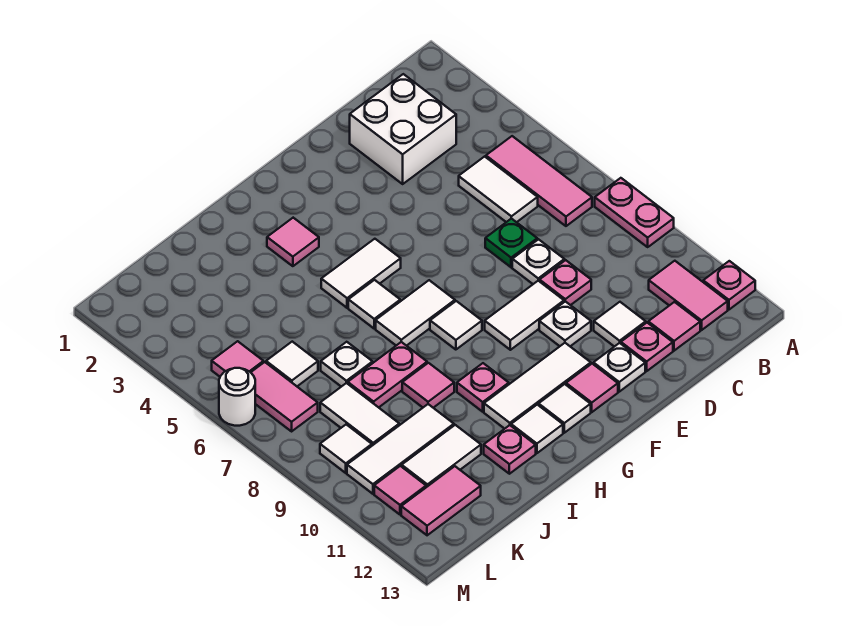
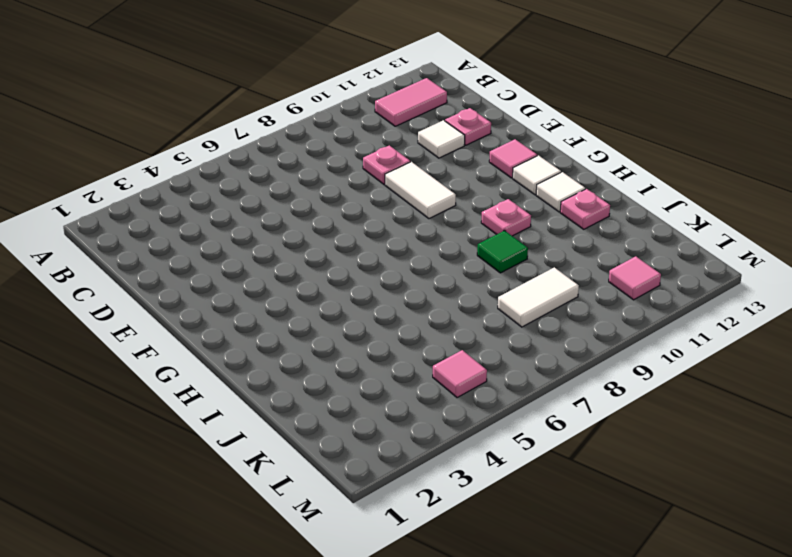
green tile I9 level 1 -> pink tile I9 level 1
none -> pink plate A8:A9 level 1
none -> pink plate A12 level 1
none -> pink tile B5:B7 level 1
none -> white brick C2:D3 level 1

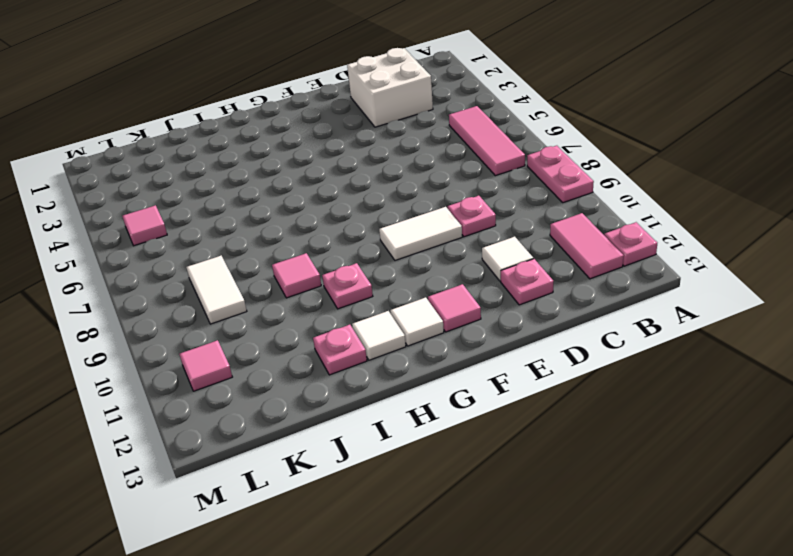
none -> white tile C5:C6 level 1
none -> pink tile C12 level 1
none -> green plate D7 level 1
none -> white plate D8 level 1

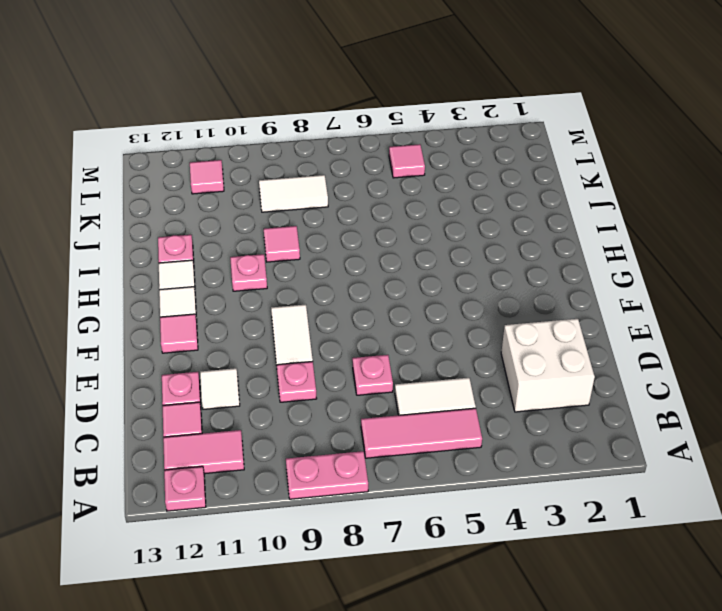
pink plate D7 level 1 -> green plate D7 level 1
none -> white plate D8 level 1
none -> white plate E10 level 1
none -> white plate E12 level 1
none -> white tile F11:H11 level 1

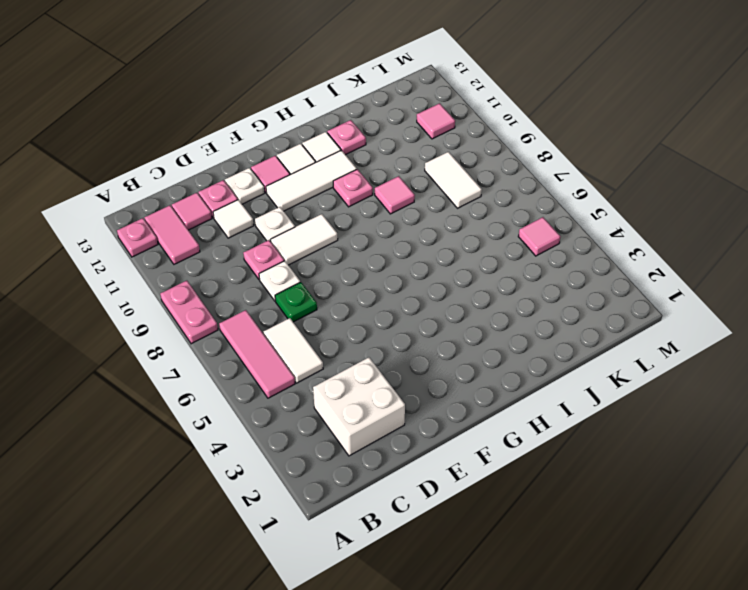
none -> white tile G5:H5 level 1
none -> white tile G7:H7 level 1
none -> white tile G8 level 1
none -> pink tile H3 level 1

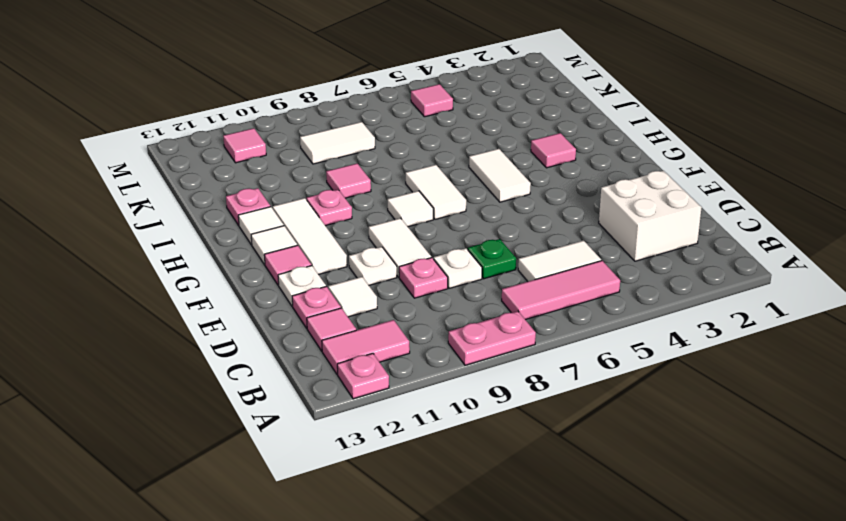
none -> white tile H6 level 1
none -> pink plate I8:J8 level 1
none -> white plate J7 level 1
none -> white tile J10:L10 level 1

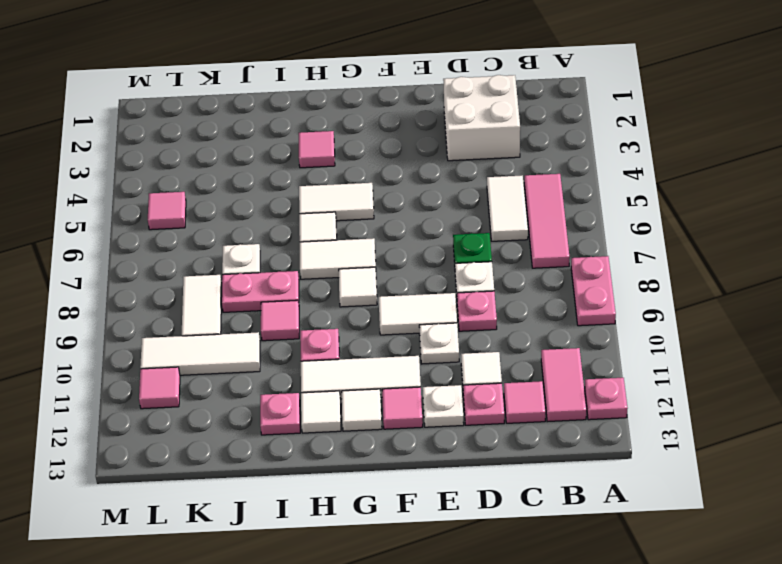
none -> white tile J11:K11 level 1
none -> white tile K6 level 1
none -> pink tile K12:L12 level 1
none -> pink tile L6:L7 level 1

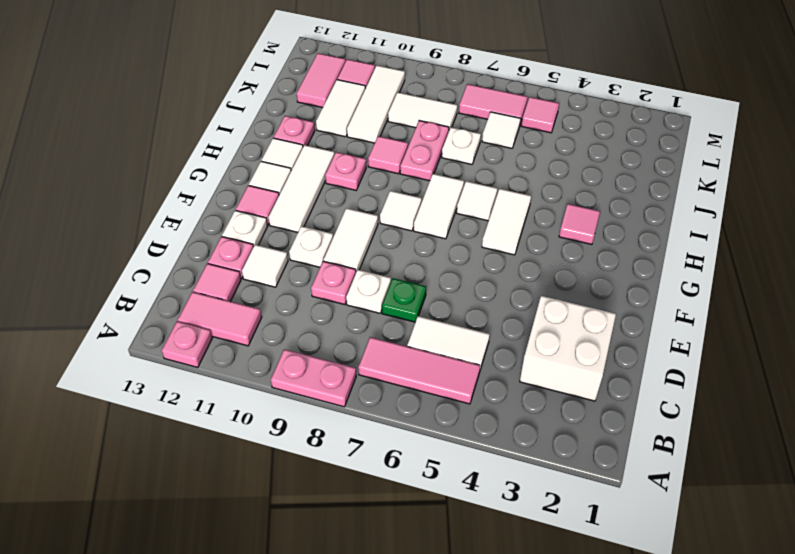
none -> white tile L9 level 1
none -> white round brick M6 level 1

